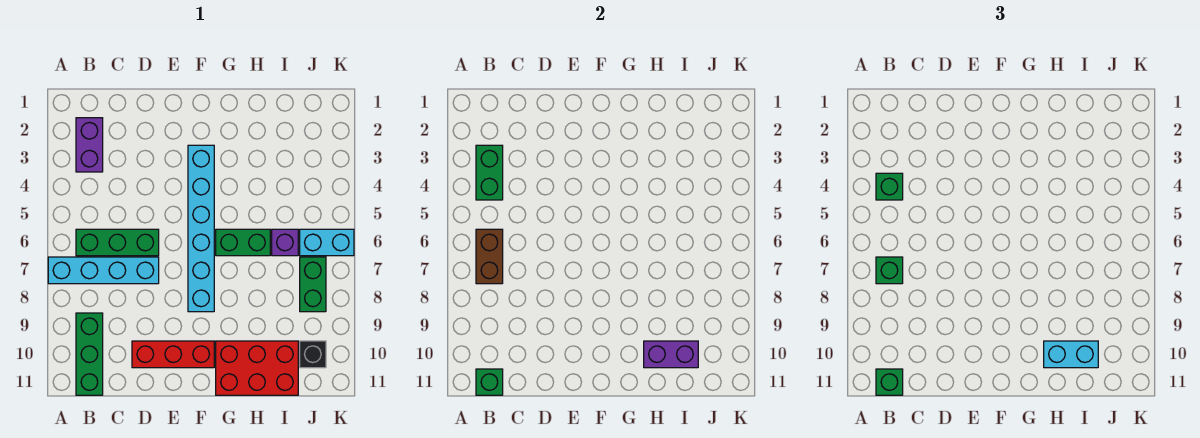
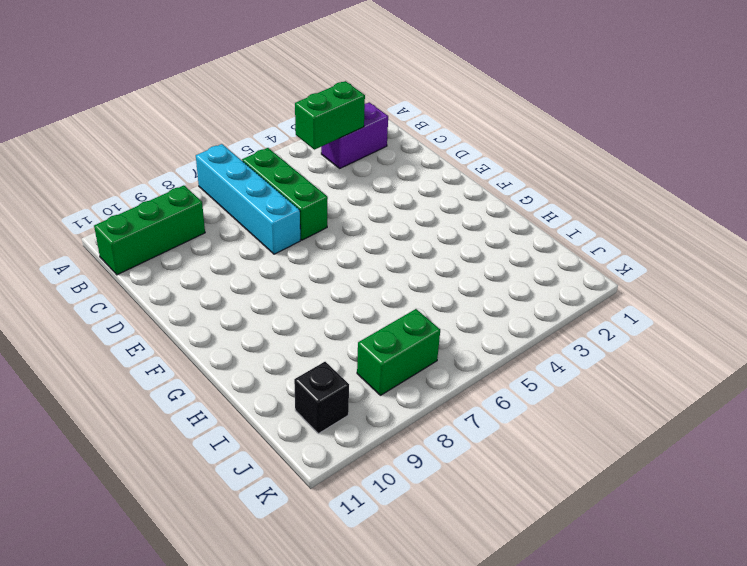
none -> red brick D10:F10 level 1
none -> cyan brick F3:F8 level 1
none -> green brick G6:H6 level 1

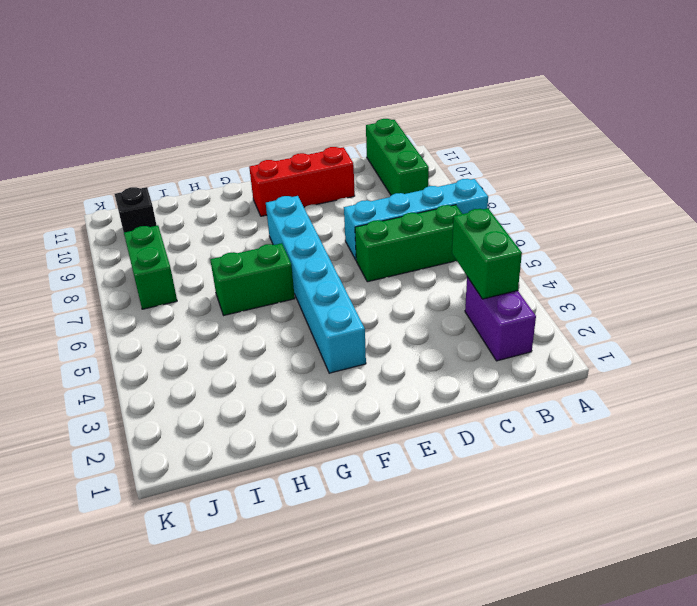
none -> red brick G10:I11 level 1
none -> purple brick I6 level 1
none -> cyan brick J6:K6 level 1

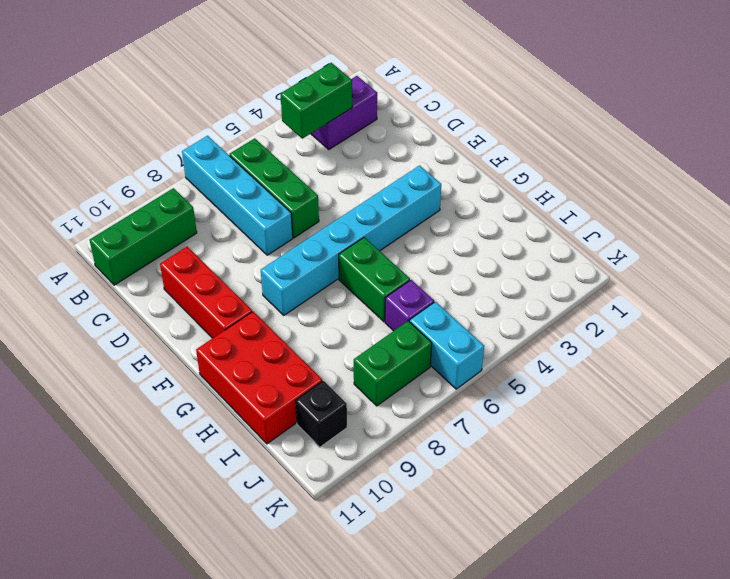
none -> brown brick B6:B7 level 2
none -> green brick B11 level 2
none -> purple brick H10:I10 level 2

